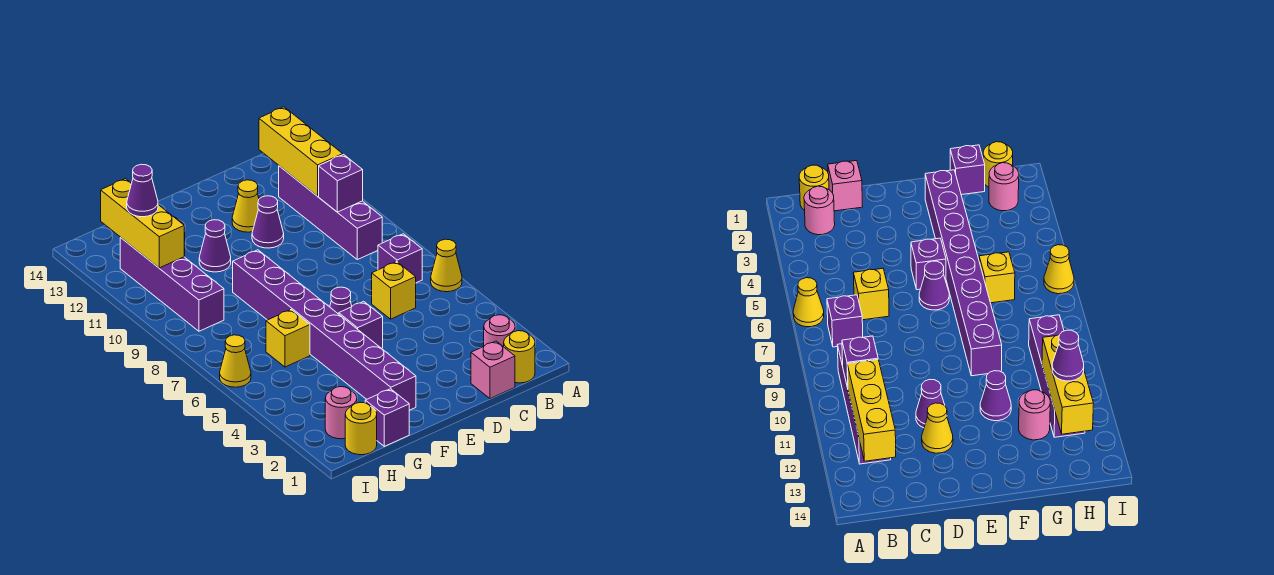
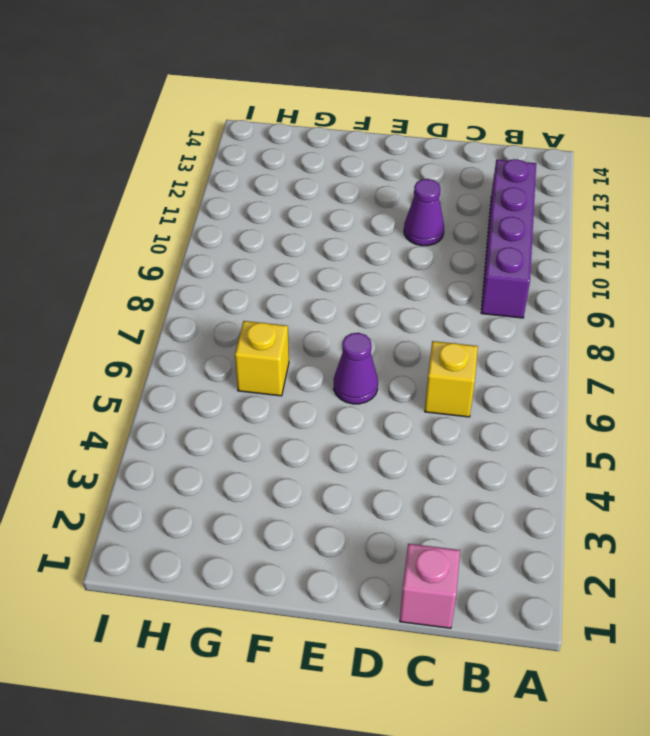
none -> yellow cone A6 level 1
none -> yellow round brick B1 level 1
none -> pink round brick B2 level 1

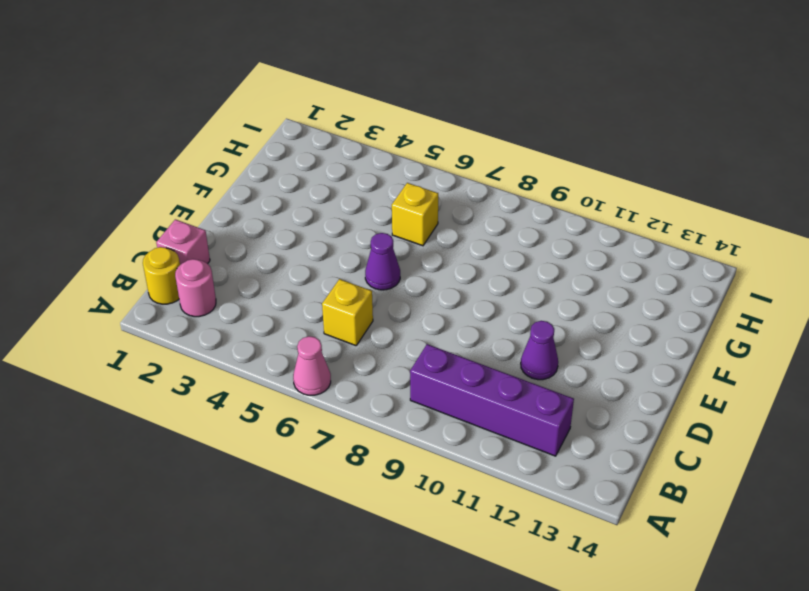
pink cone A6 level 1 -> yellow cone A6 level 1
none -> purple brick B7 level 1
none -> yellow cone D12 level 1
none -> purple brick E5 level 1

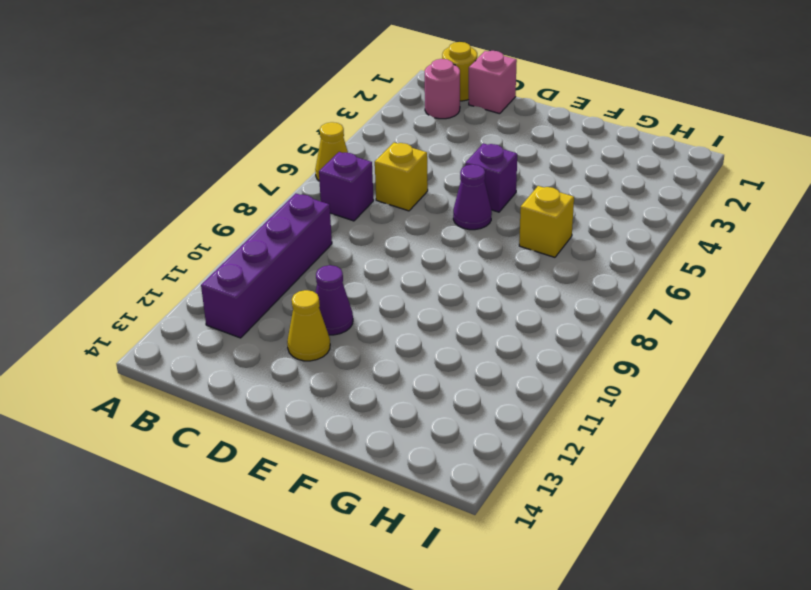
none -> purple brick F2:F9 level 1
none -> purple cone F11 level 1
none -> purple brick G1 level 1

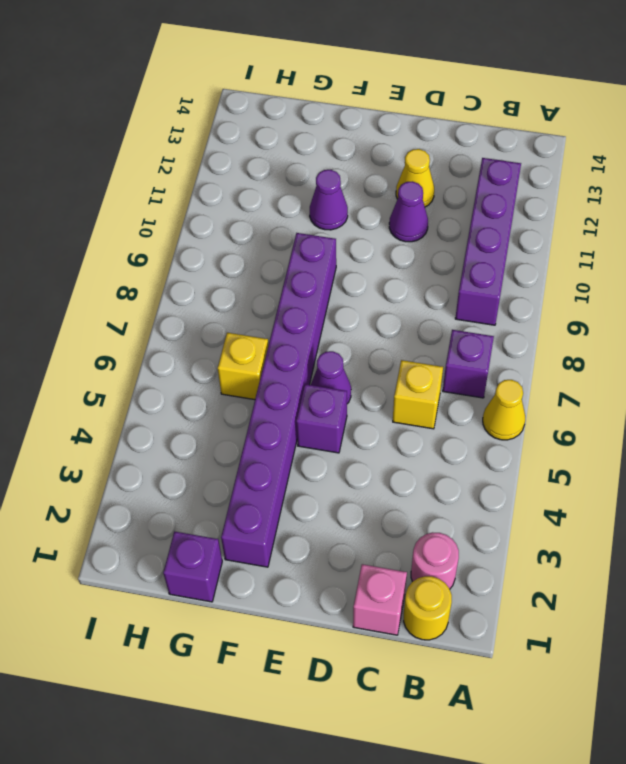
none -> pink round brick G12 level 1
none -> yellow round brick H1 level 1
none -> pink round brick H2 level 1

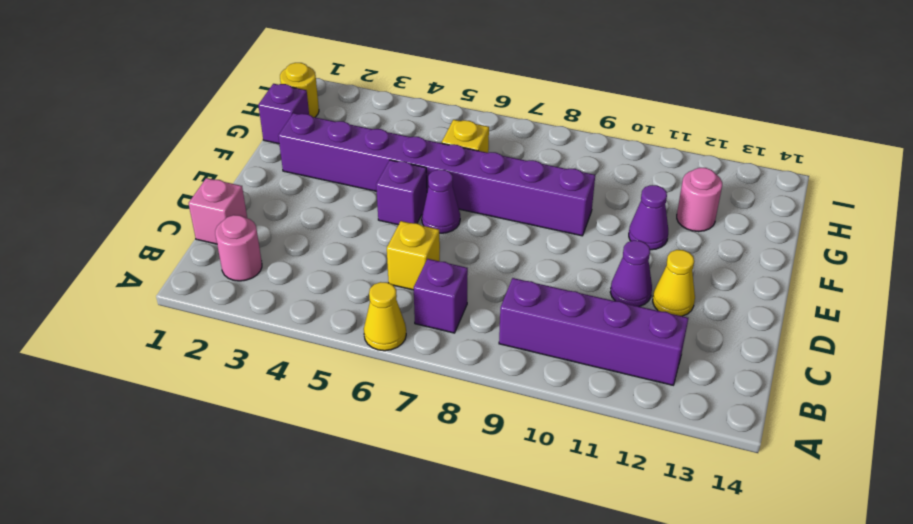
none -> yellow round brick B1 level 1
none -> pink round brick H2 level 1
none -> purple brick H9:H12 level 1

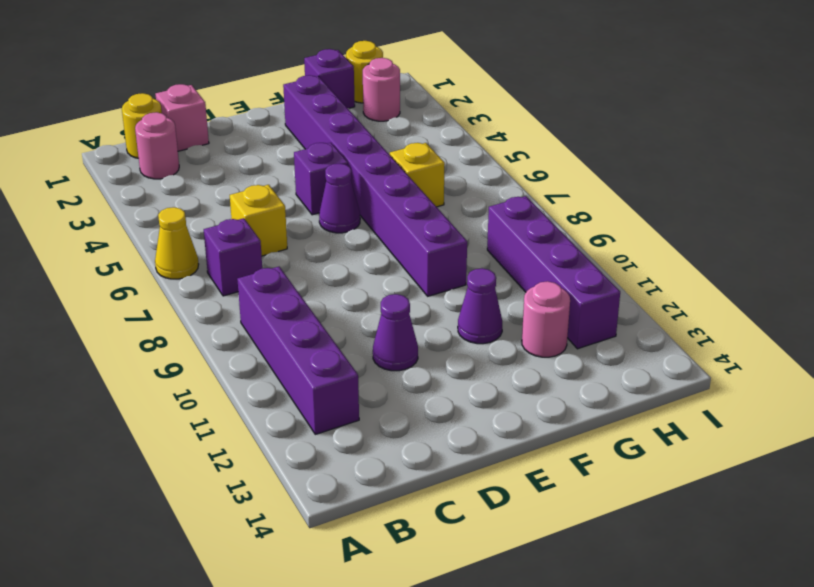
none -> yellow cone D12 level 1
none -> yellow cone I6 level 1
none -> purple brick B10 level 2

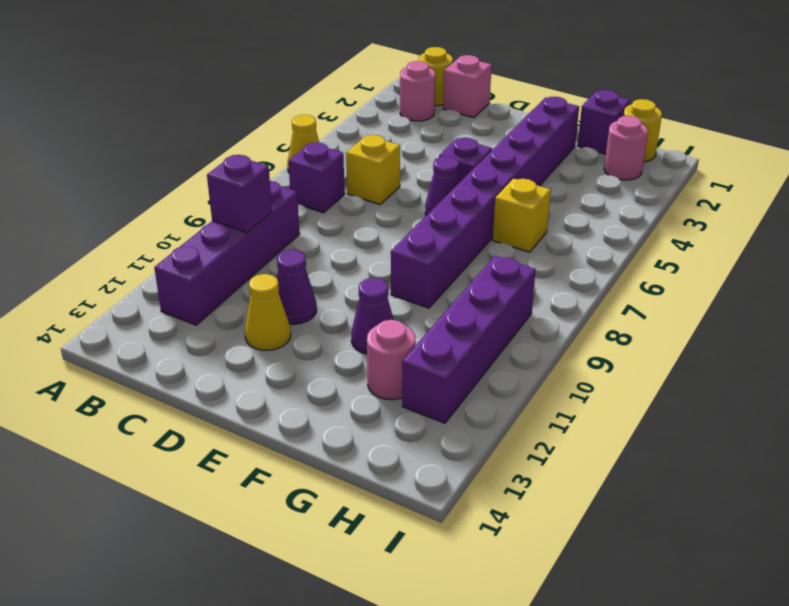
none -> yellow cone I6 level 1
none -> yellow brick B11:B13 level 2
none -> yellow brick H11:H13 level 2

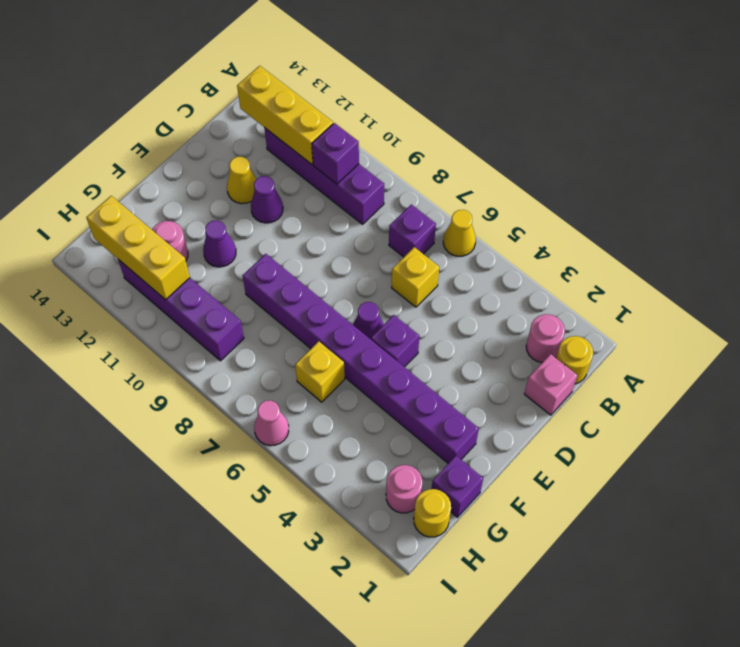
pink cone I6 level 1 -> yellow cone I6 level 1
none -> purple cone H12 level 3

